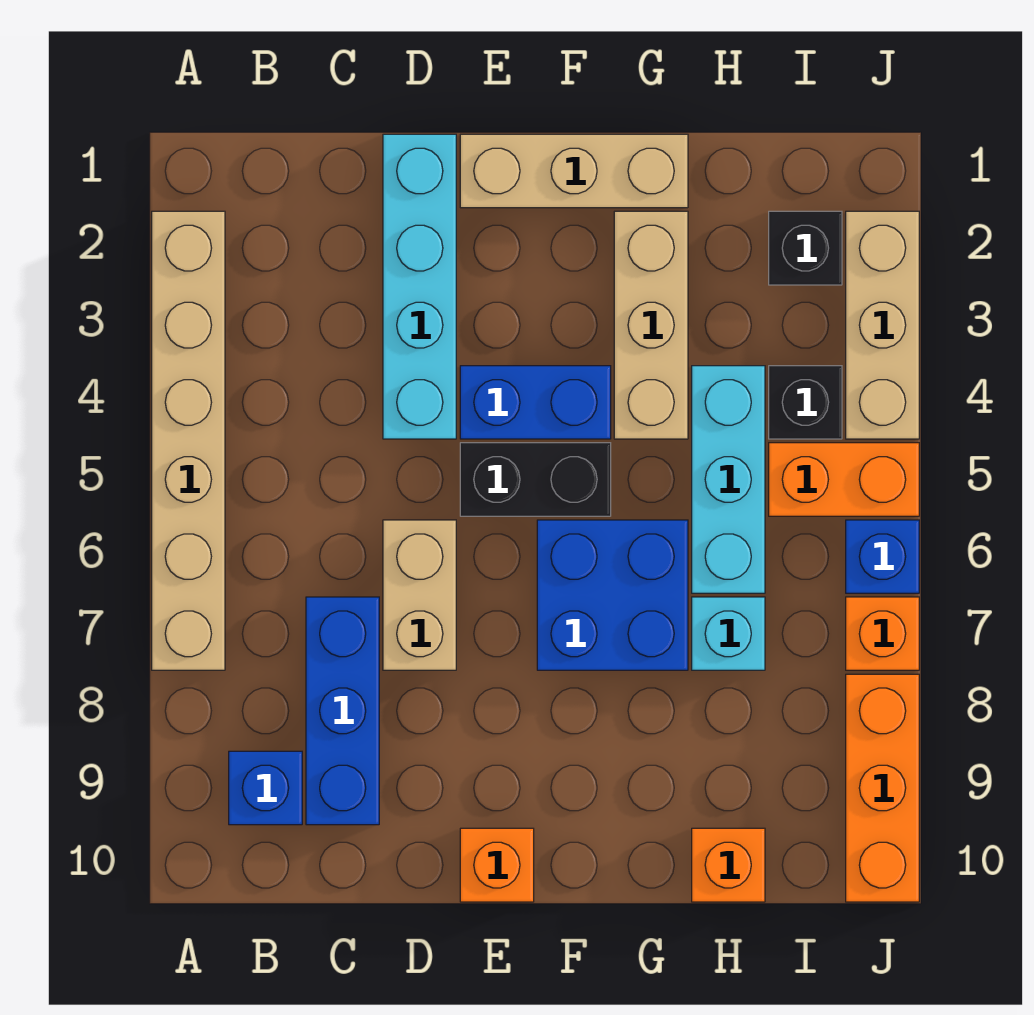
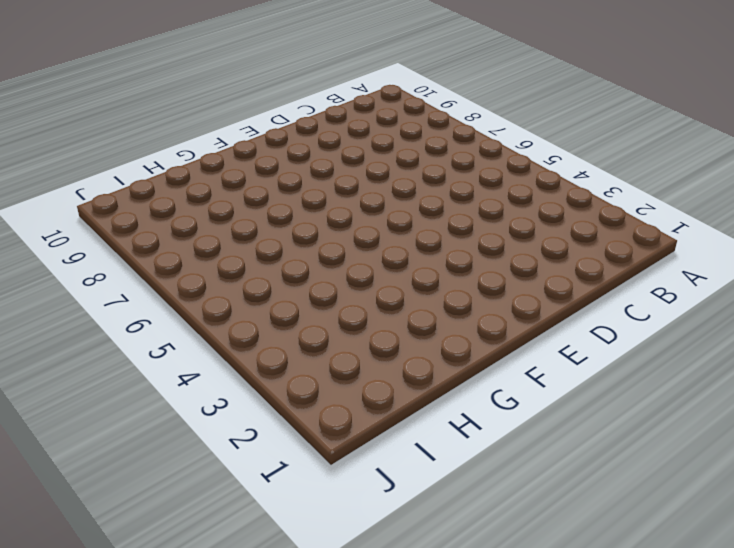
none -> tan brick A2:A7 level 1
none -> blue brick B9 level 1
none -> blue brick C7:C9 level 1

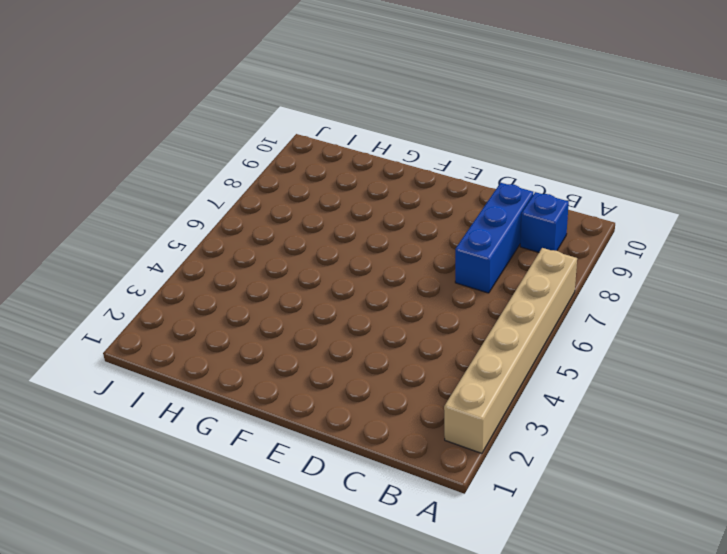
none -> cyan brick D1:D4 level 1
none -> tan brick D6:D7 level 1
none -> tan brick E1:G1 level 1

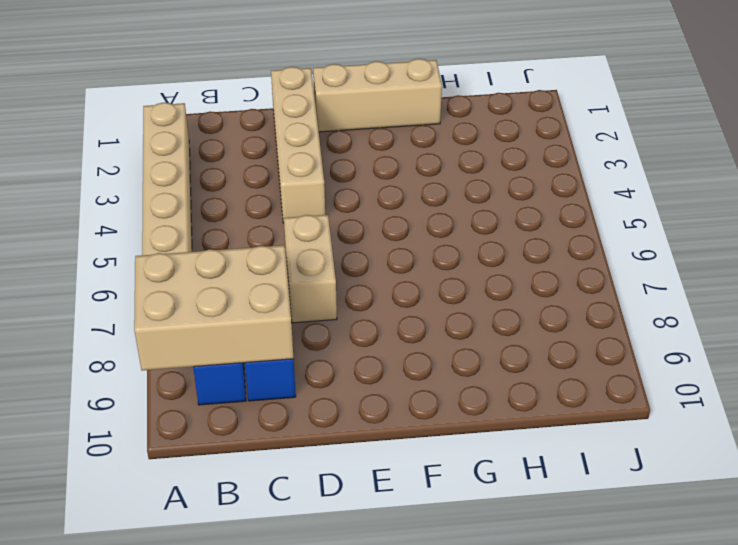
tan brick A8:C9 level 2 -> none
tan brick D1:D4 level 1 -> cyan brick D1:D4 level 1
none -> blue brick E4:F4 level 1
none -> black brick E5:F5 level 1
none -> orange brick E10 level 1

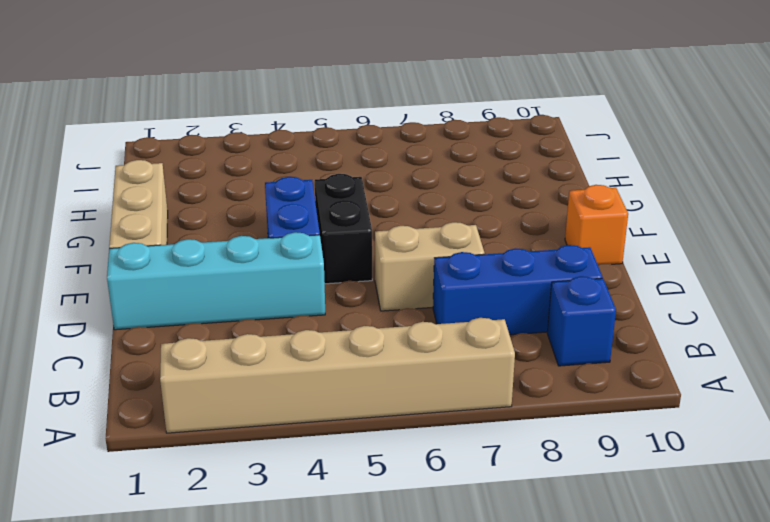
none -> blue brick F6:G7 level 1
none -> tan brick G2:G4 level 1
none -> cyan brick H4:H6 level 1

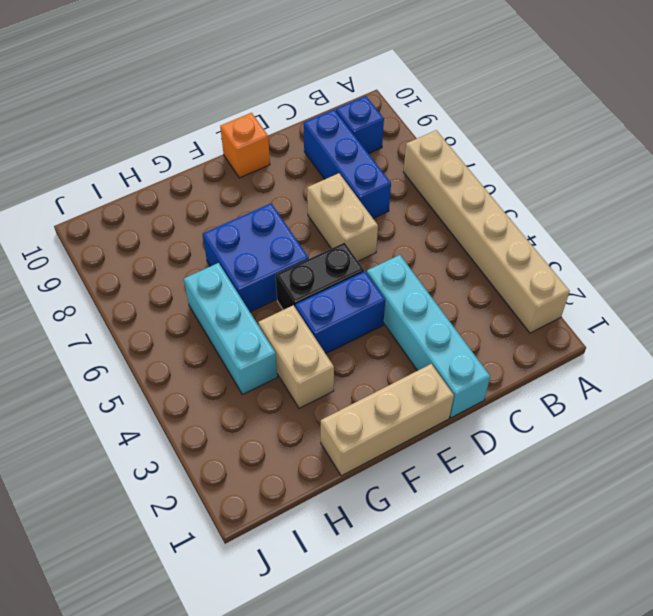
tan brick G3:G4 level 1 -> tan brick G2:G4 level 1
none -> cyan brick H7 level 1
none -> orange brick H10 level 1
none -> black brick I2 level 1

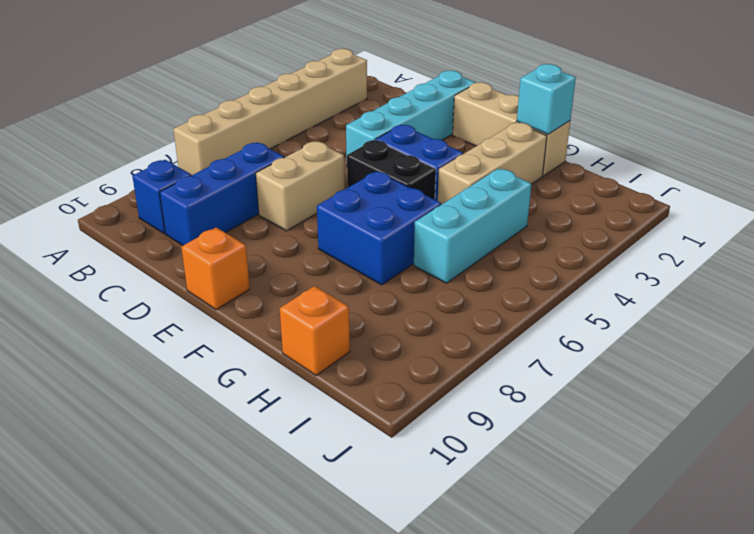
cyan brick G1 level 2 -> cyan brick H7 level 1
none -> black brick I2 level 1
none -> black brick I4 level 1
none -> orange brick I5:J5 level 1

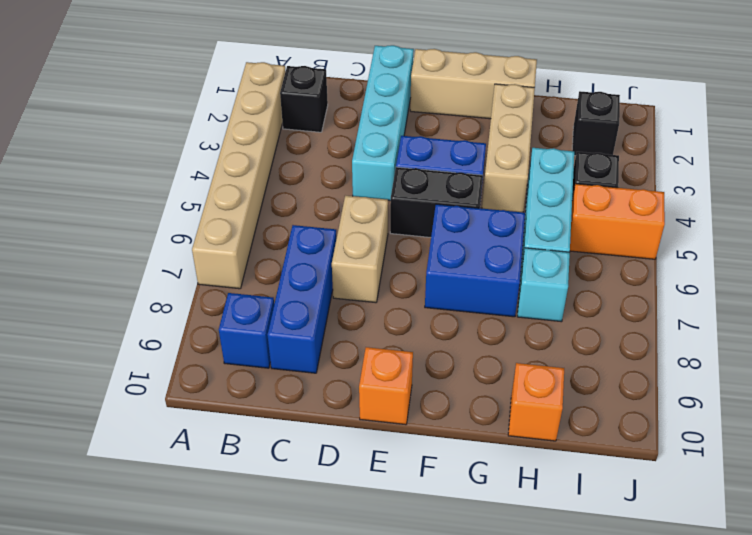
black brick B2 level 1 -> none
none -> tan brick J2:J4 level 1
none -> blue brick J6 level 1
none -> orange brick J7 level 1

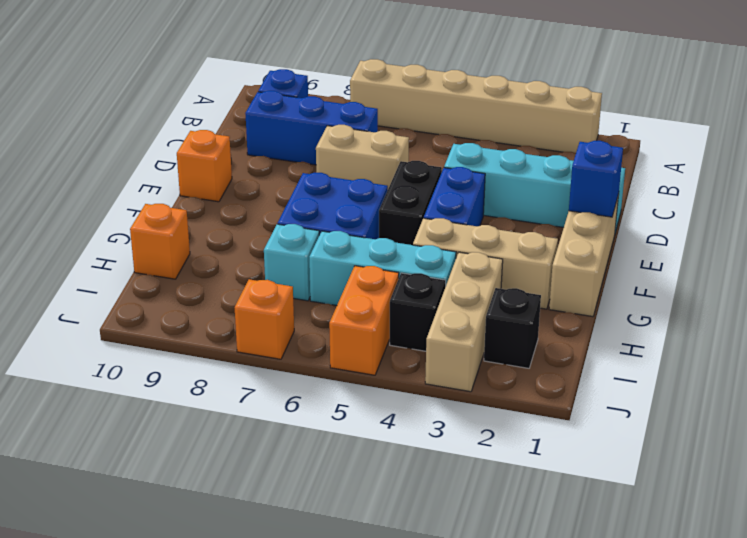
blue brick E1 level 2 -> blue brick J6 level 1
tan brick H3:J3 level 1 -> tan brick J2:J4 level 1
none -> orange brick J8:J10 level 1

